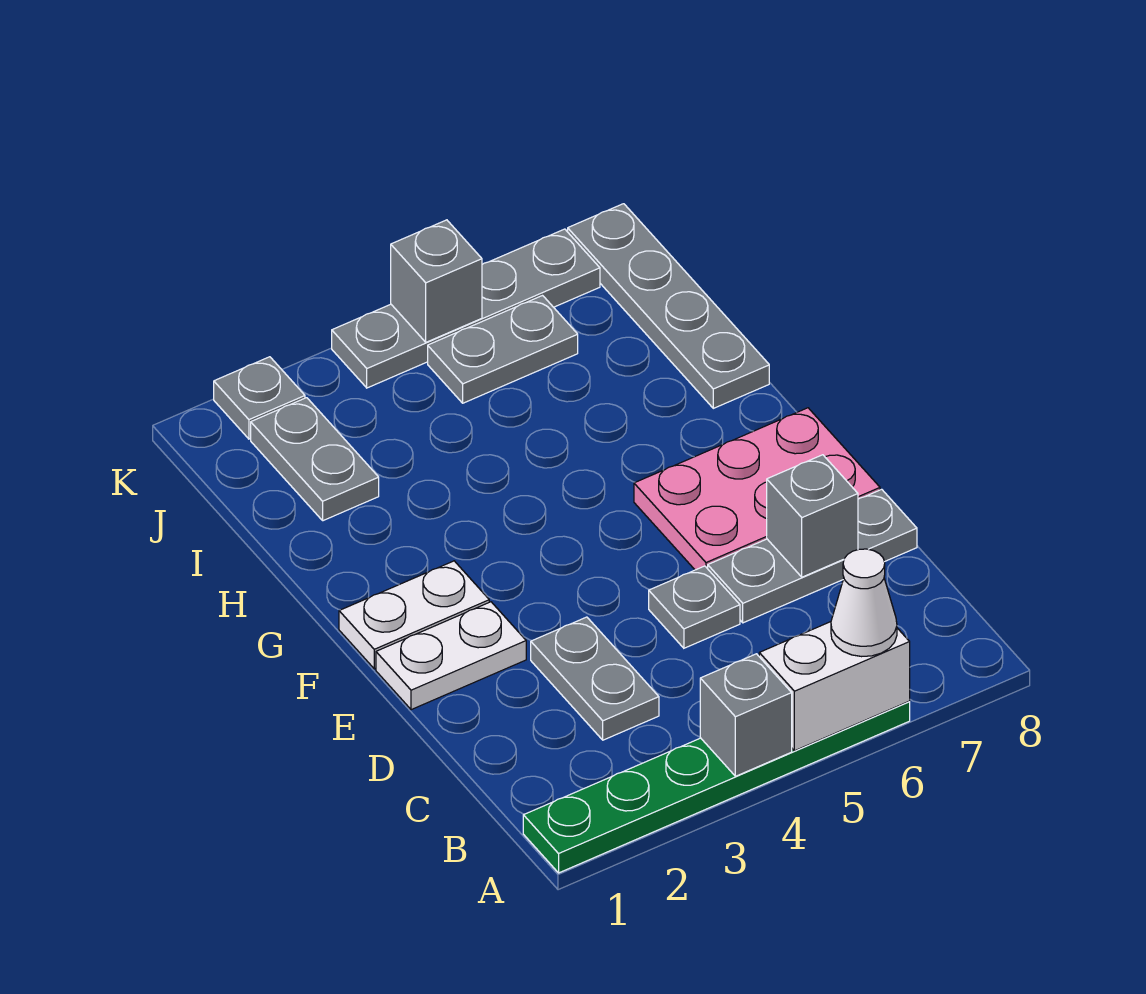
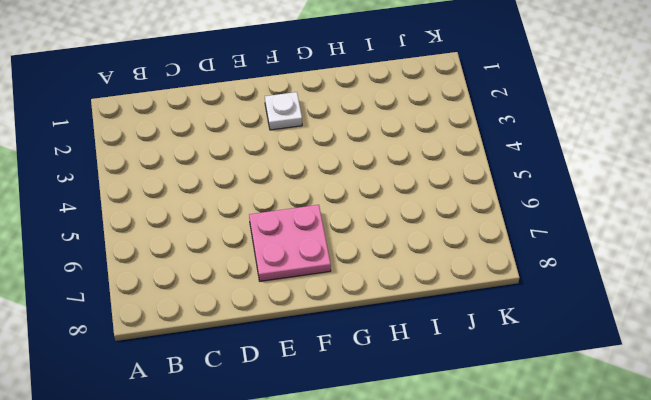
pink plate E6:F7 level 1 -> pink plate E6:F8 level 1
white plate F2 level 1 -> white plate F1:F2 level 1
none -> green plate A1:A6 level 1
none -> grey plate C3:D3 level 1
none -> grey plate D5 level 1

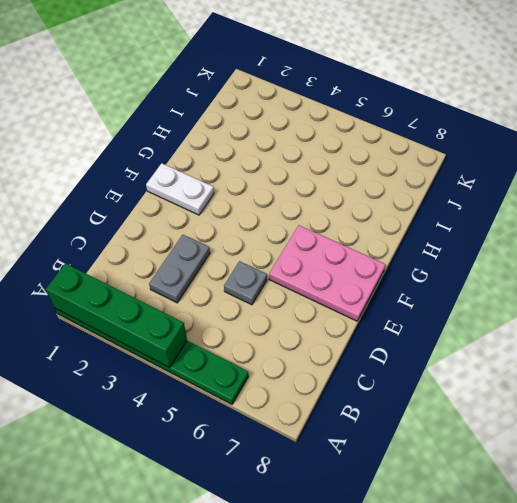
green brick A1:A4 level 2 -> grey brick A4 level 2
none -> grey plate D6:D8 level 1
none -> white plate E1:E2 level 1
none -> grey plate H8:K8 level 1

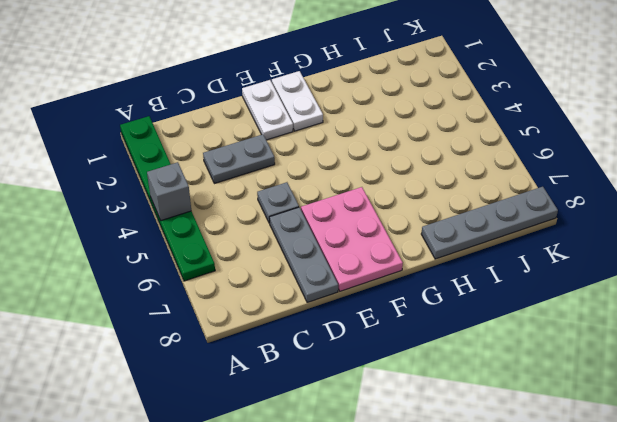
none -> grey plate I2:J2 level 1
none -> grey plate J5:J6 level 1
none -> grey plate K2 level 1

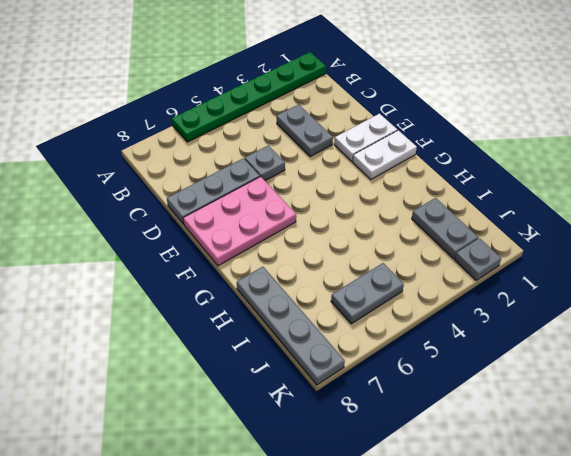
none -> grey plate K4:K7 level 1
none -> grey brick A4 level 2
none -> white brick A5:A6 level 2

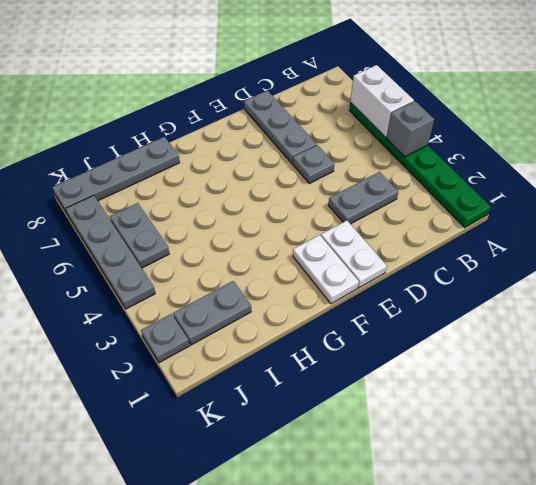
none -> pink plate E6:F8 level 1
none -> grey brick D7 level 2
none -> grey brick K5 level 2

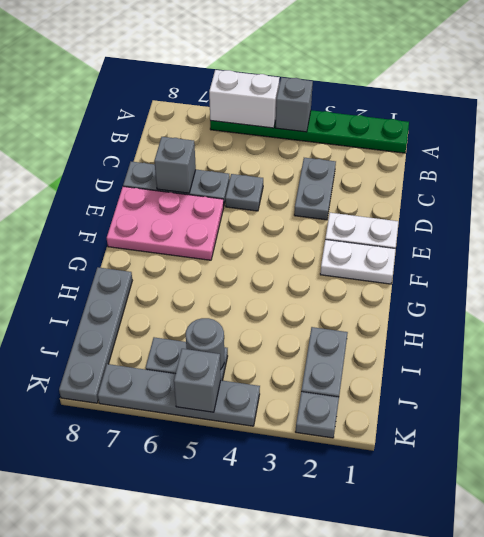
grey round brick J5 level 2 -> none
none -> white cone A6 level 3

